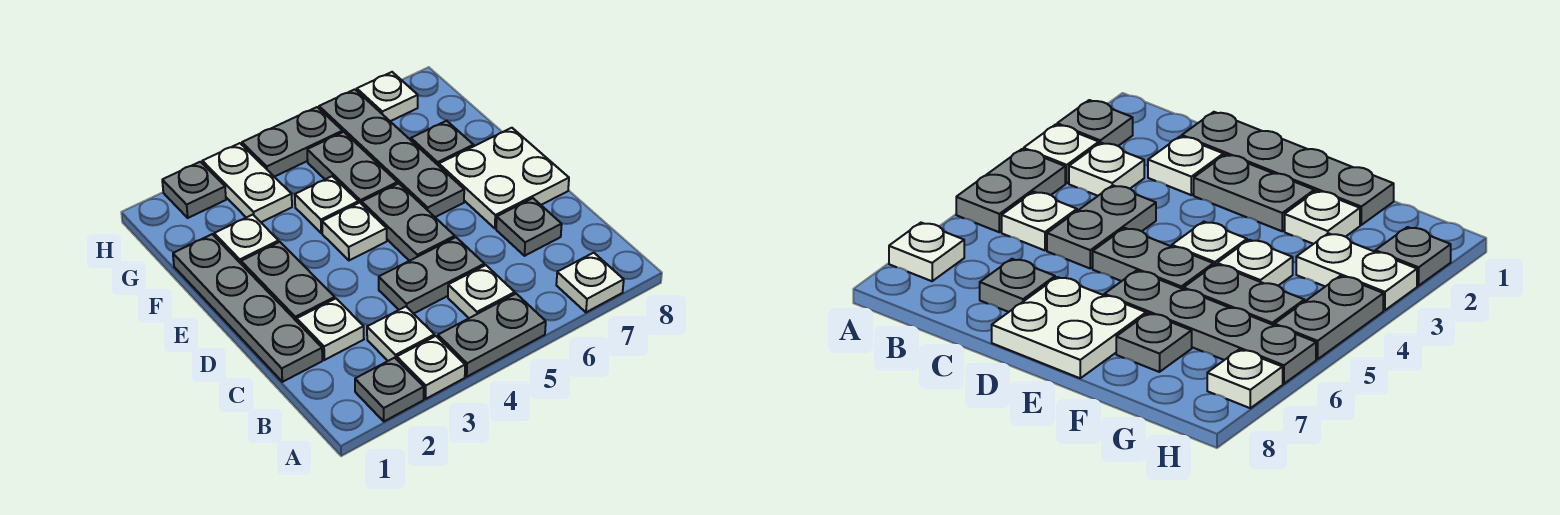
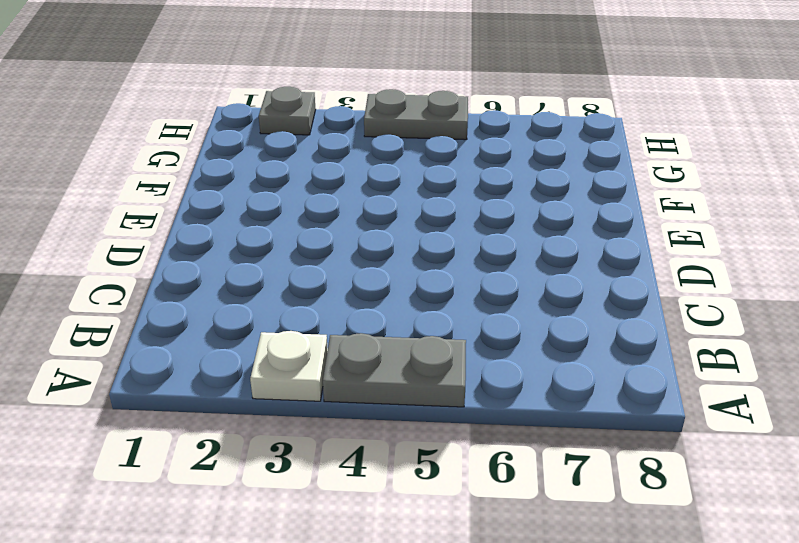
none -> grey plate A2 level 1
none -> white plate A7 level 1
none -> white plate B3 level 1

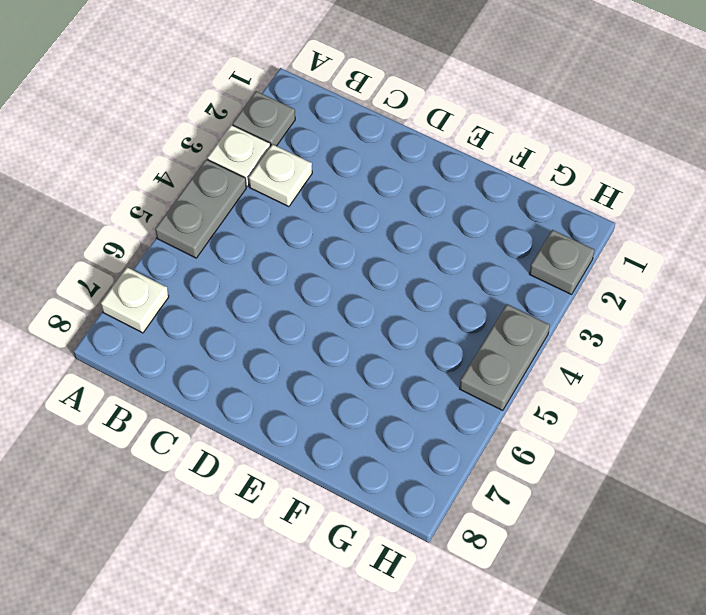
none -> white plate B5 level 1
none -> grey plate C1:F1 level 1
none -> white plate C2 level 1

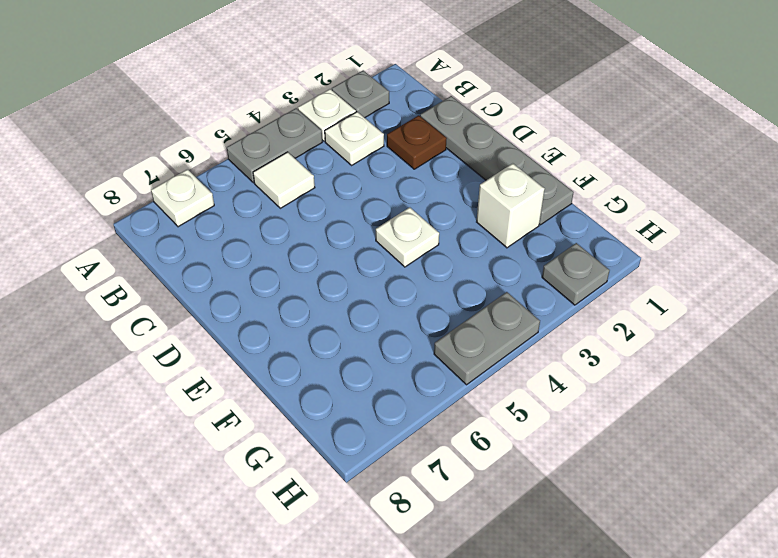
white tile B5 level 1 -> white plate B5 level 1
brown plate C2 level 1 -> white plate C2 level 1
white brick F2 level 1 -> white plate F2 level 1
none -> grey plate C4:C5 level 1
none -> grey plate C7 level 1
none -> grey plate D2:E2 level 1

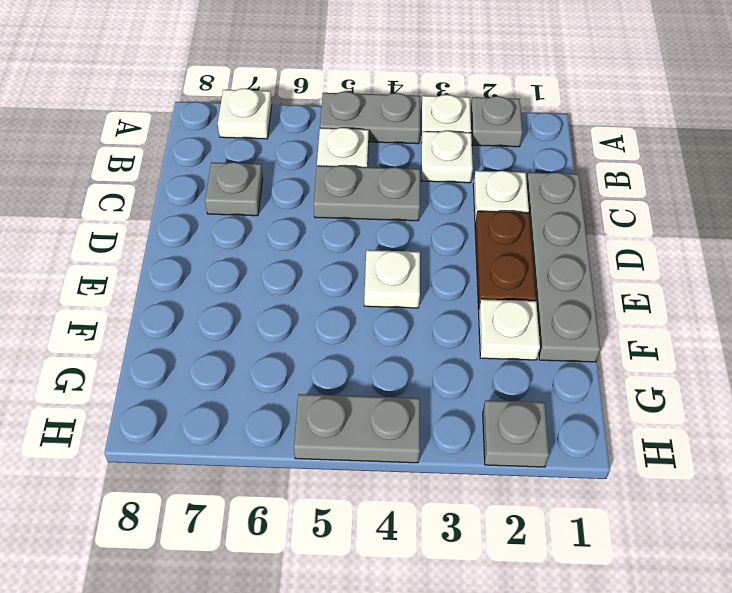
brown plate D2:E2 level 1 -> grey plate D2:E2 level 1
none -> grey plate D5:E5 level 1
none -> white plate D7:E8 level 1
none -> grey plate E6:H6 level 1

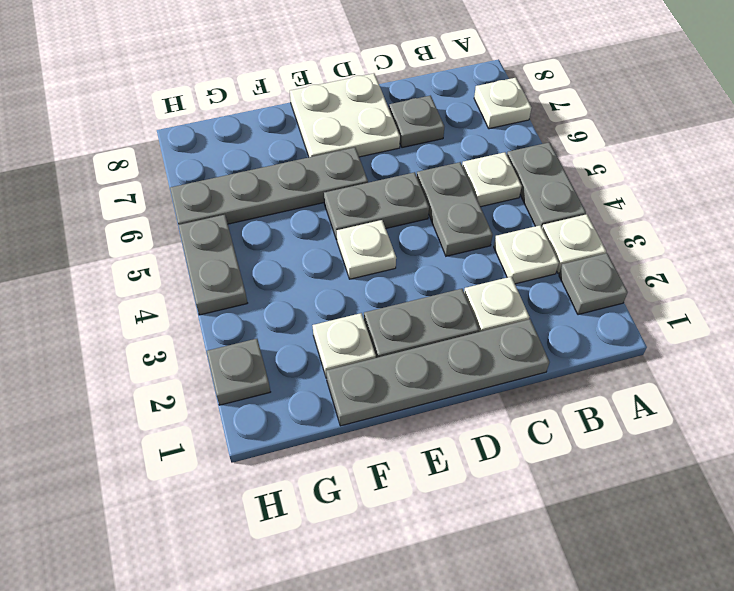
none -> white plate F4 level 1
none -> grey plate F5:G5 level 1
none -> grey plate F7 level 1

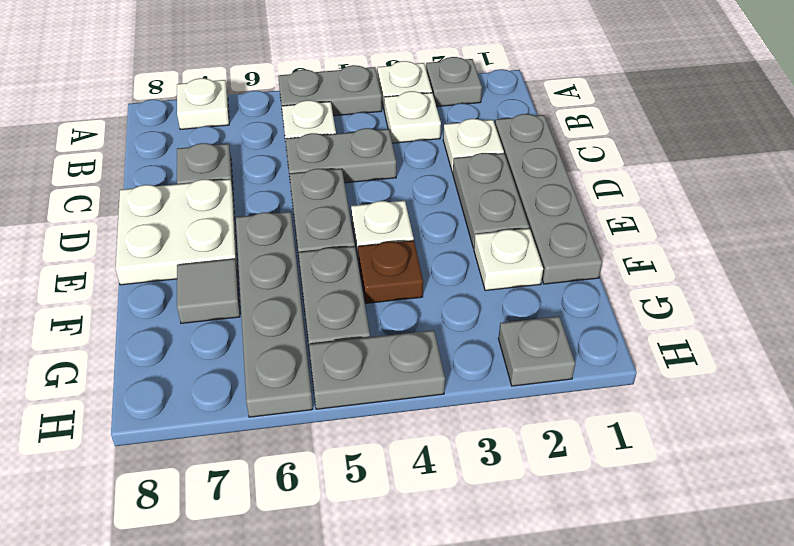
brown plate F4 level 1 -> white plate F4 level 1
grey tile F7 level 1 -> grey plate F7 level 1
none -> white plate G3:H3 level 1
none -> white plate H7 level 1

